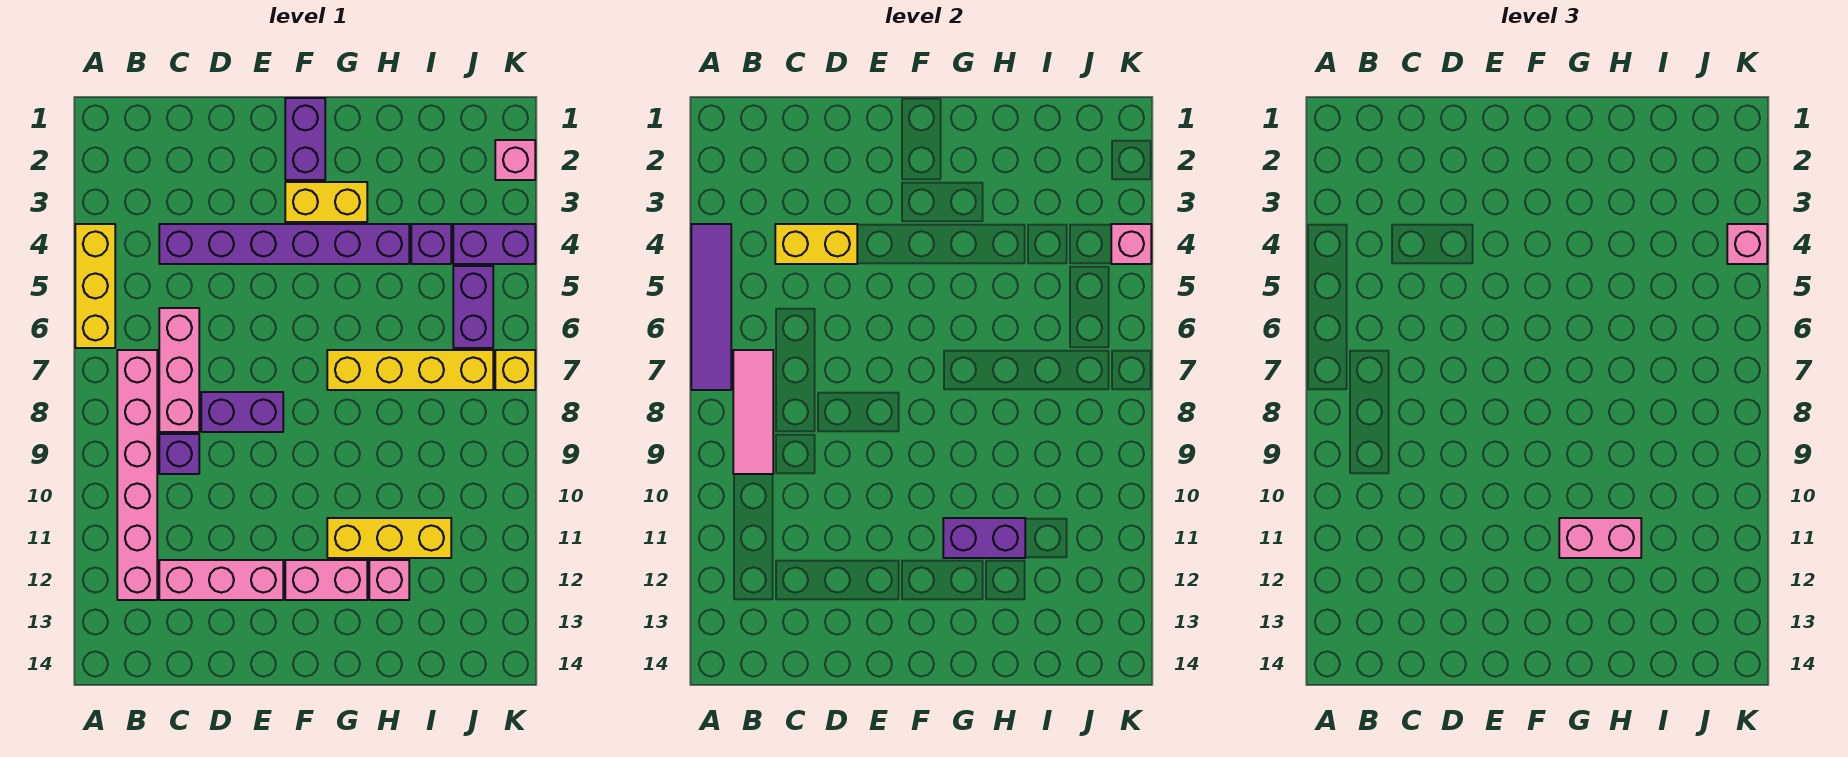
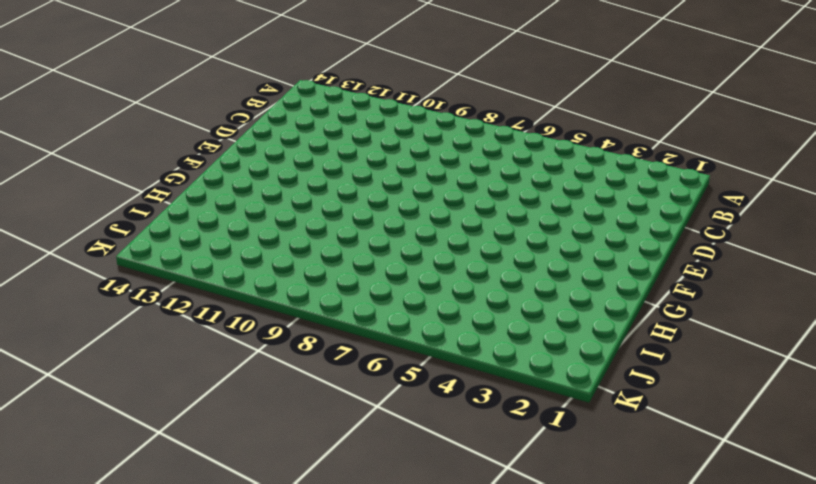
none -> yellow brick A4:A6 level 1
none -> pink brick B7:B12 level 1
none -> purple brick C4:H4 level 1

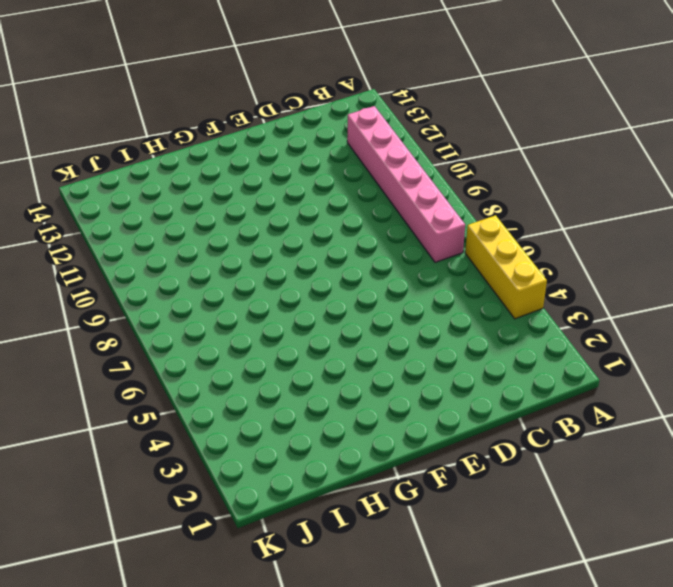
none -> purple brick C4:H4 level 1
none -> pink brick C6:C8 level 1
none -> purple brick C9 level 1

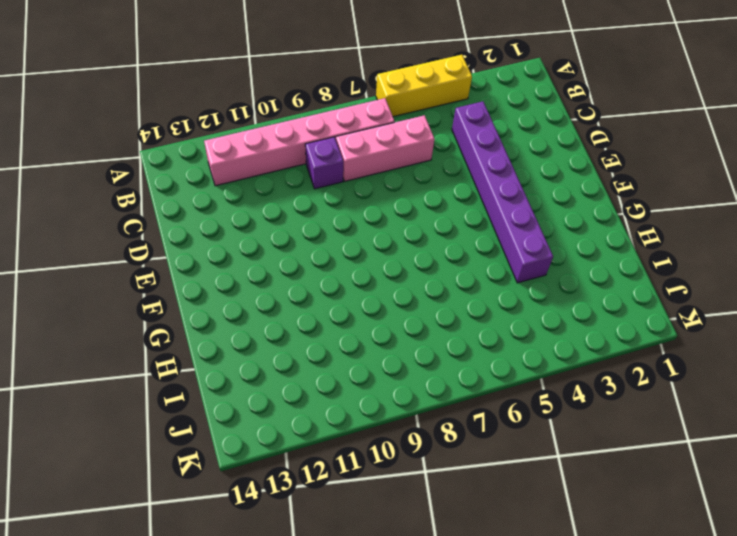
none -> pink brick C12:E12 level 1
none -> purple brick D8:E8 level 1
none -> purple brick F1:F2 level 1

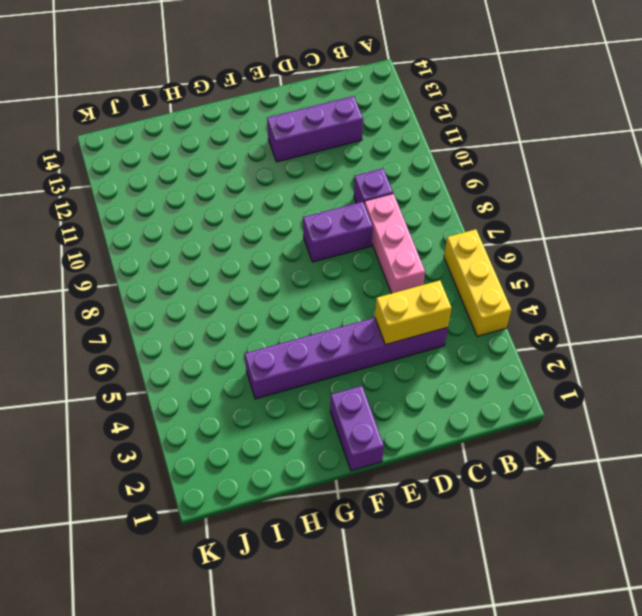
purple brick C12:E12 level 1 -> pink brick C12:E12 level 1
none -> pink brick B7:B12 level 1
none -> yellow brick F3:G3 level 1
none -> pink brick F12:G12 level 1

